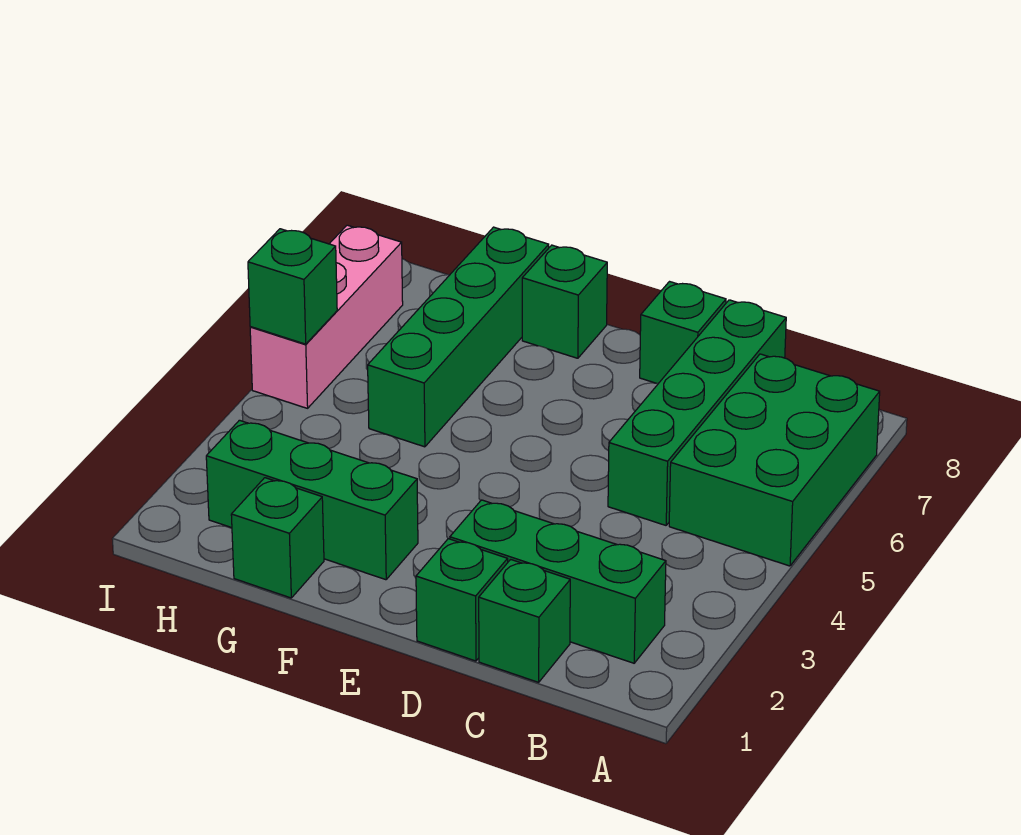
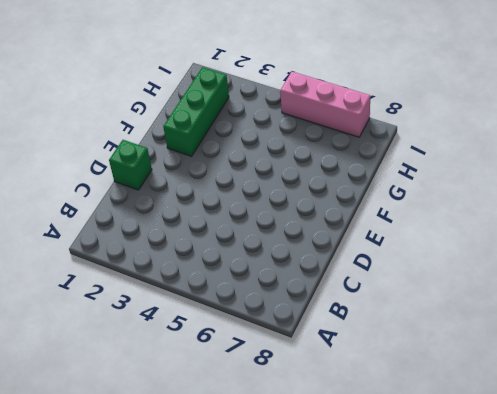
none -> green brick A5:B7 level 1
none -> green brick B2:D2 level 1
none -> green brick C1 level 1

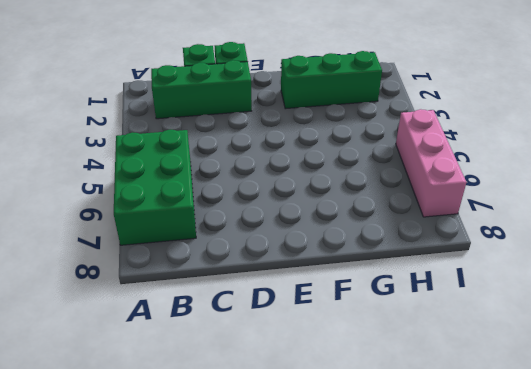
none -> green brick C5:C8 level 1
none -> green brick D8 level 1
none -> green brick F8 level 1

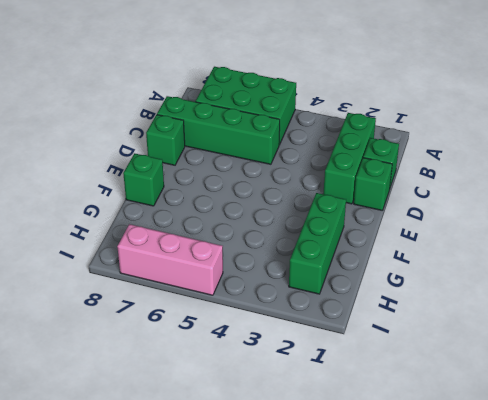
none -> green brick G1 level 1
none -> green brick G5:G8 level 1
none -> green brick I5 level 2

